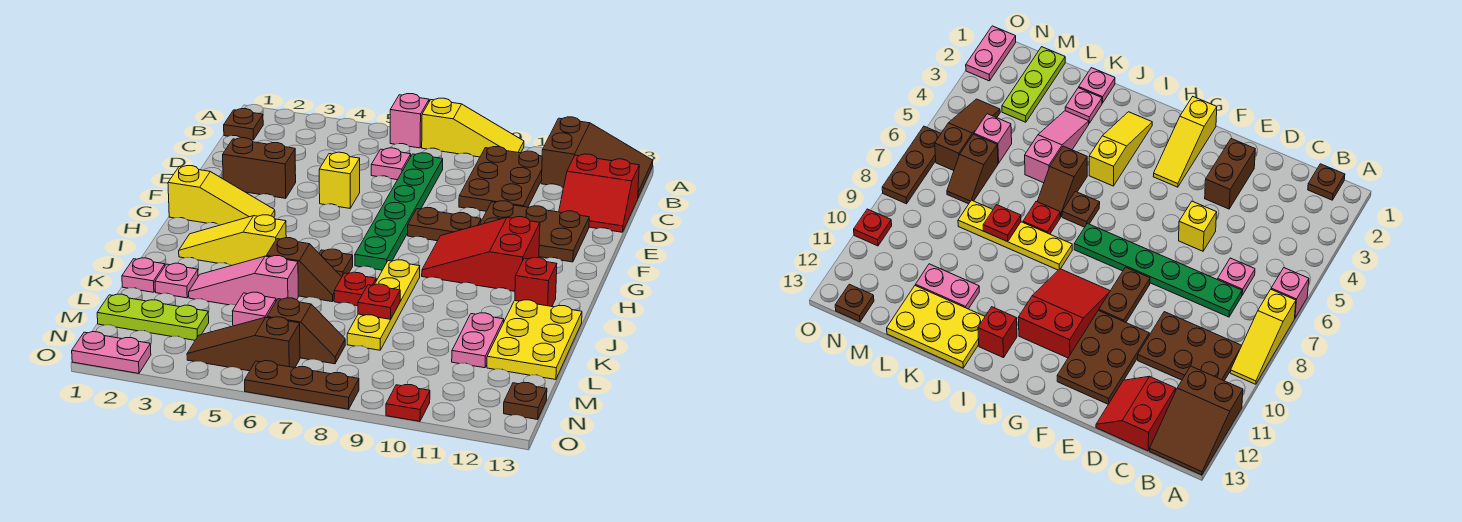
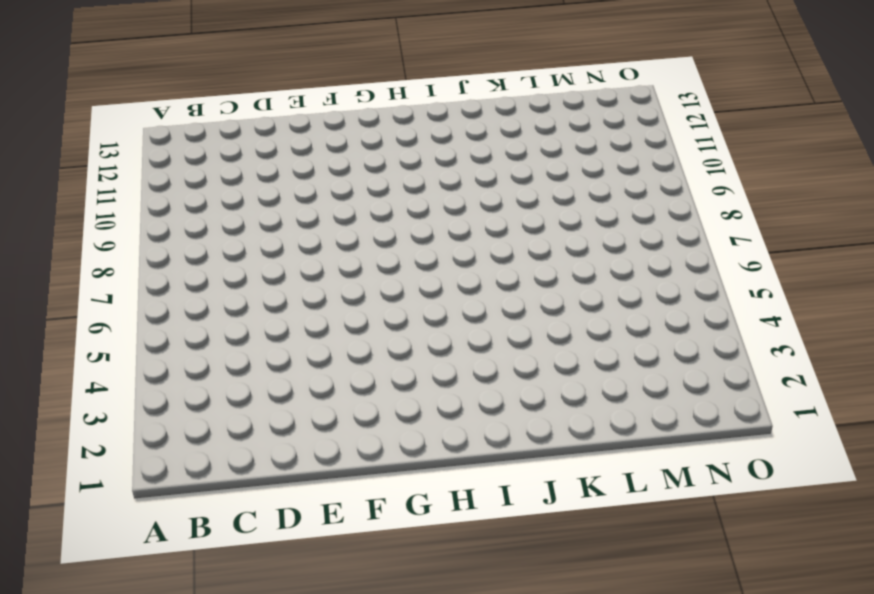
none -> pink brick A6 level 1
none -> yellow slope A7:A9 level 1 top 7
none -> brown slope A11:B13 level 1 top 11
none -> brown plate B1 level 1

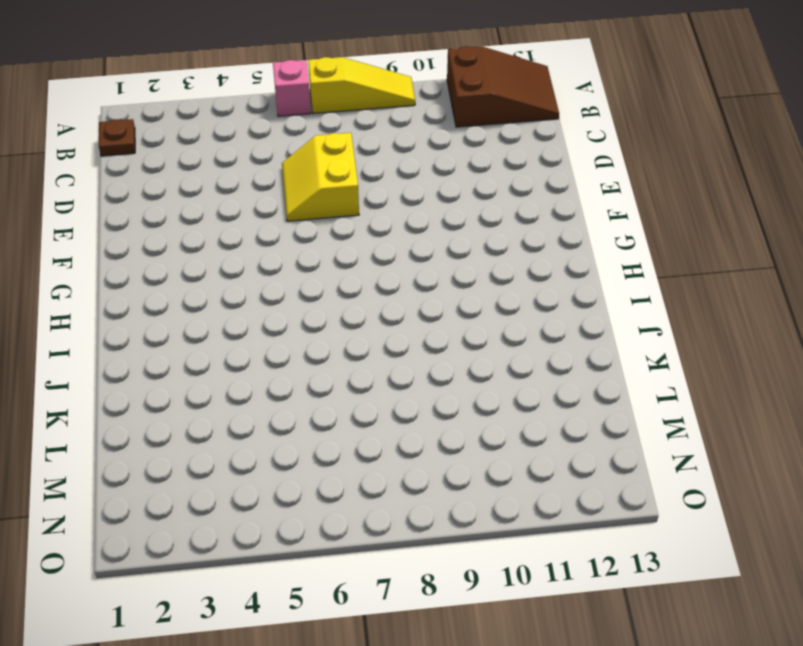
yellow slope D6:E7 level 1 top 7 -> green plate C7:H7 level 1
none -> brown plate B9:D10 level 1
none -> pink plate C6 level 1
none -> red slope C12:D13 level 1 top C
none -> brown brick E2:E3 level 1

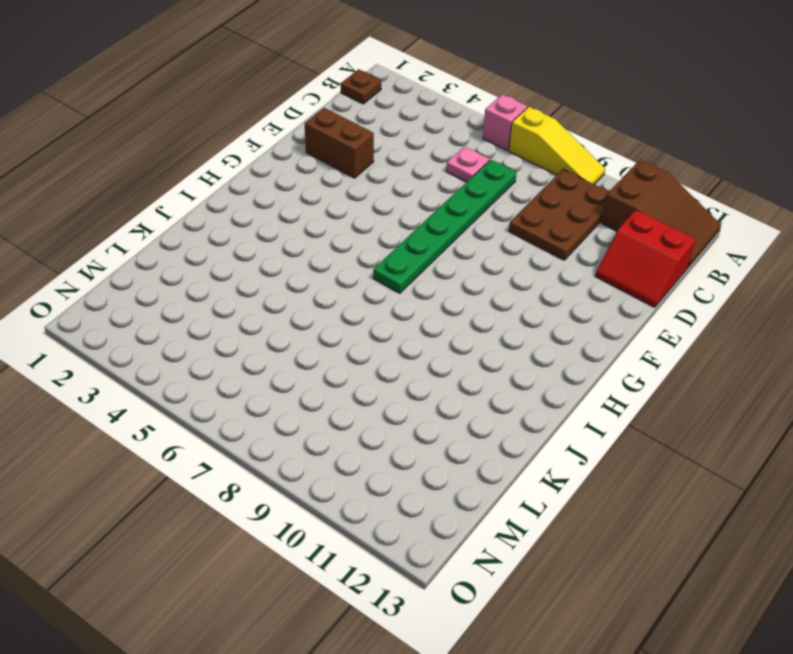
none -> yellow brick E5 level 1
none -> brown plate E10:F12 level 1
none -> brown plate F8:F9 level 1
none -> yellow slope G1:G3 level 1 top 1

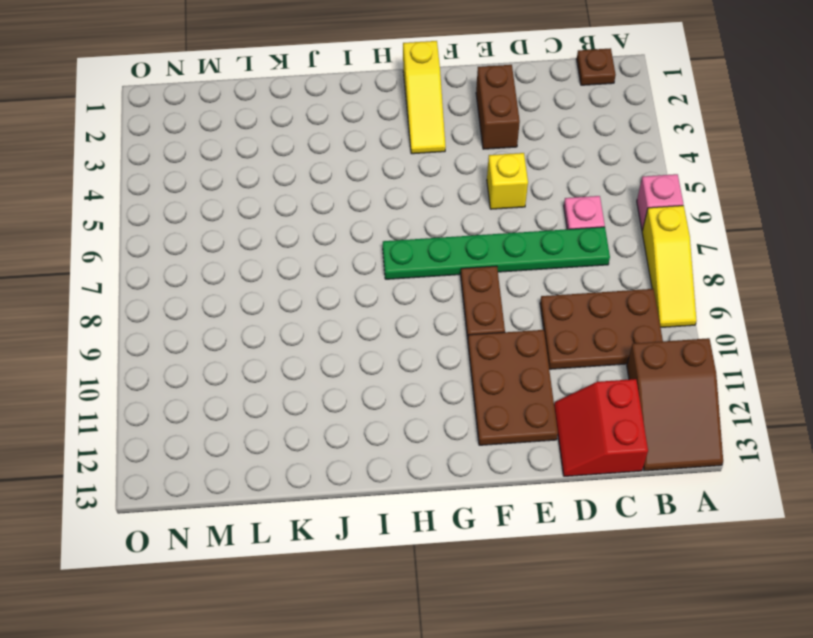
none -> red slope G9:H11 level 1 top 11
none -> yellow slope I2:I4 level 1 top 4
none -> brown plate I6 level 1
none -> yellow plate I8:L8 level 1

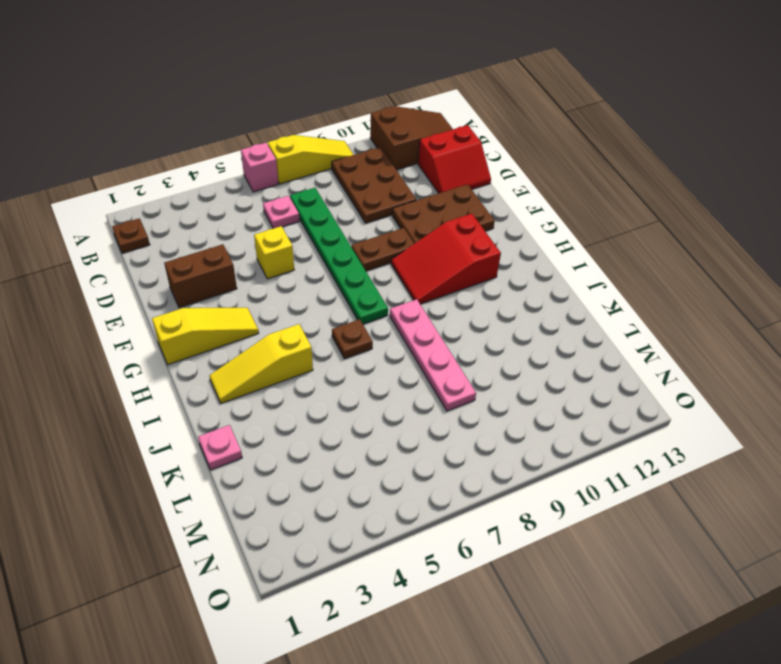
pink plate I8:L8 level 1 -> yellow plate I8:L8 level 1
none -> red brick I12 level 1
none -> brown slope J5:J6 level 1 top 5
none -> red plate J7 level 1
none -> yellow plate J12:L13 level 1

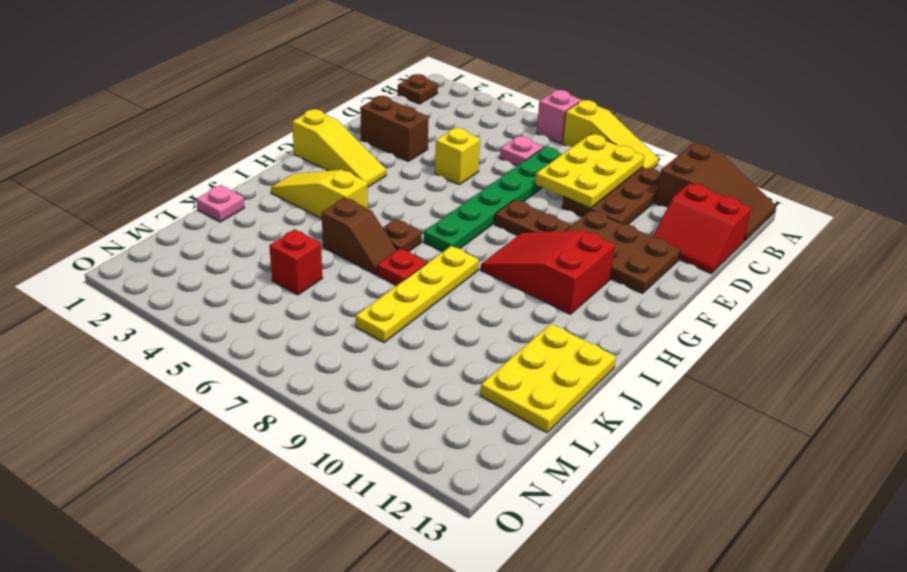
yellow plate B8:D9 level 2 -> none
red brick L5 level 1 -> red brick I12 level 1
none -> pink plate K2 level 1
none -> pink slope K3:K5 level 1 top 5
none -> pink plate K11:L11 level 1
none -> lime plate M1:M3 level 1

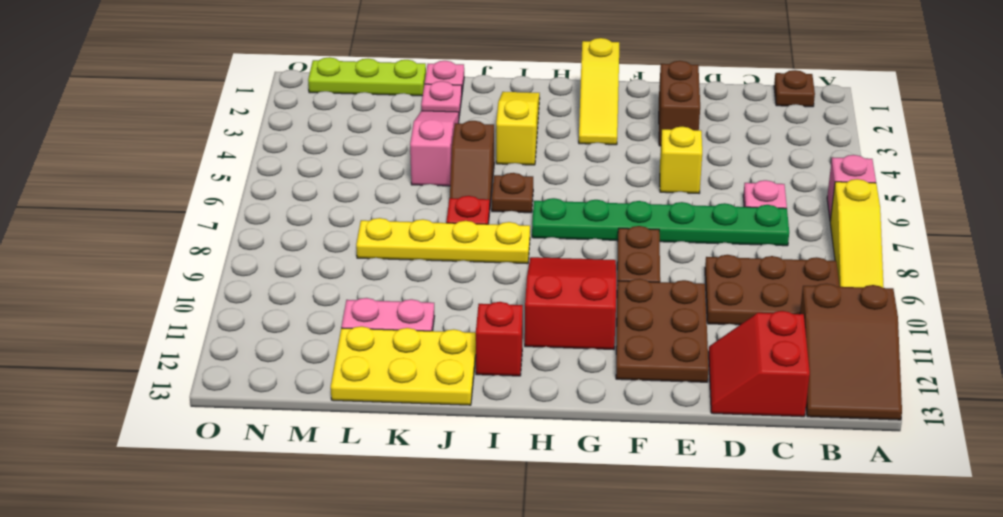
lime plate L1:N1 level 1 -> lime plate M1:M3 level 1
none -> pink brick M5 level 1
none -> brown slope M6:M7 level 1 top 6
none -> brown slope N4:N6 level 1 top 6
none -> brown plate N13 level 1

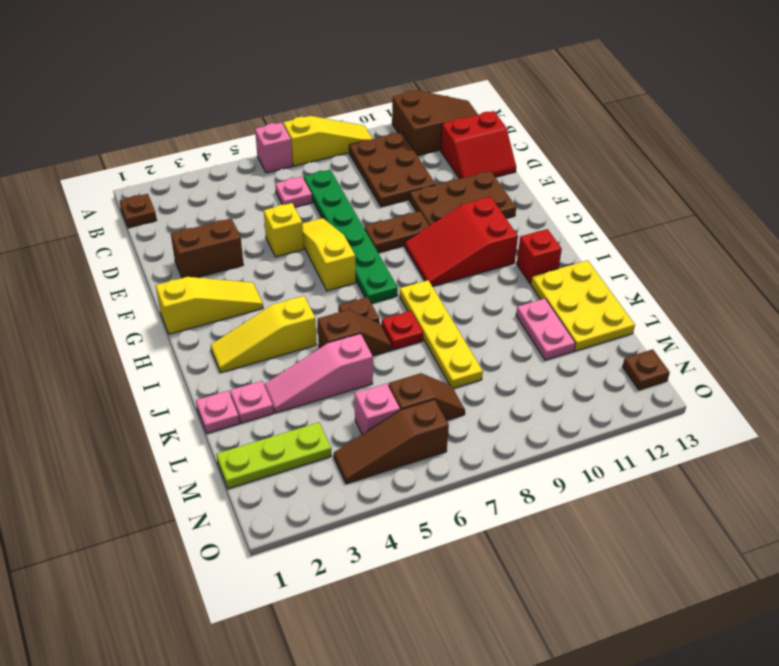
yellow slope E6:G6 level 1 top G -> none
none -> pink plate O1:O2 level 1
none -> brown plate O6:O8 level 1
none -> red plate O10 level 1
none -> red plate K8 level 2

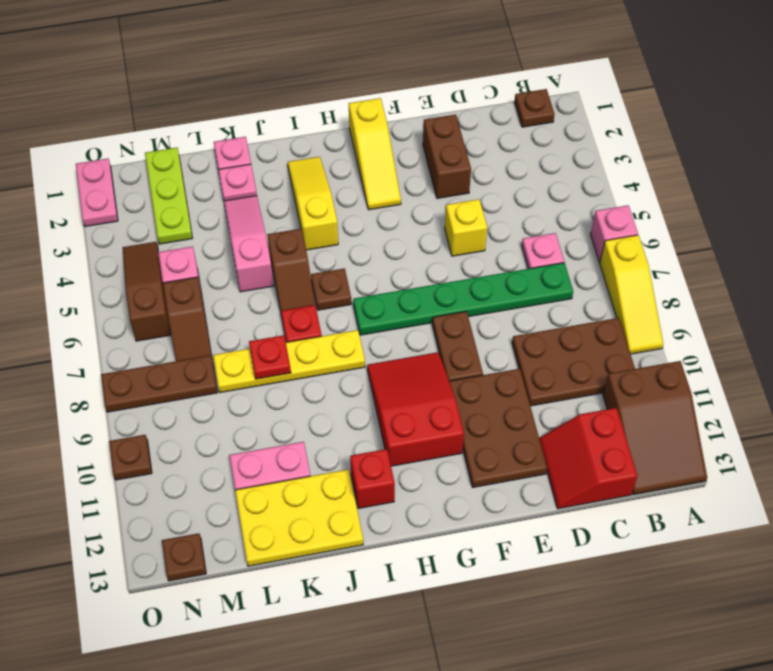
brown plate M8:O8 level 1 -> brown plate O6:O8 level 1
brown plate O10 level 1 -> red plate O10 level 1

